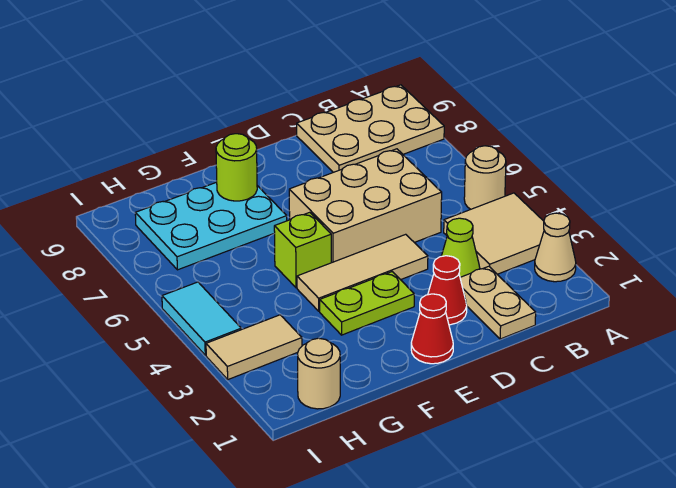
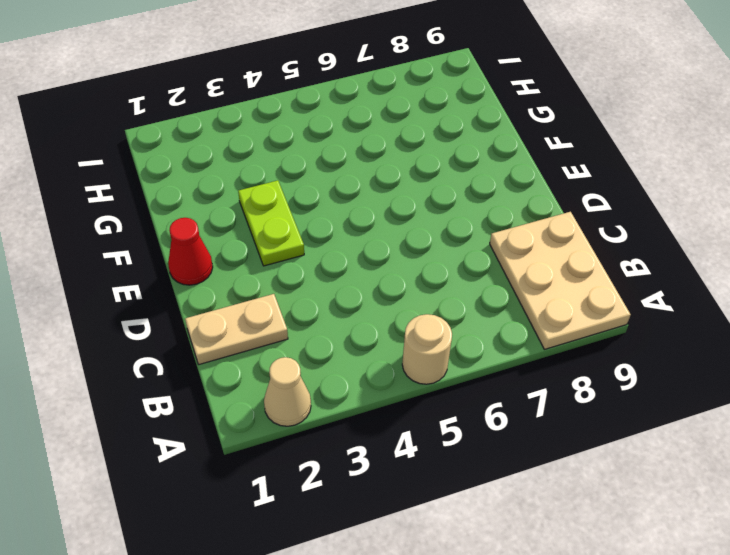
none -> tan tile A3:B4 level 1
none -> lime cone C3 level 1
none -> tan brick C5:E6 level 1

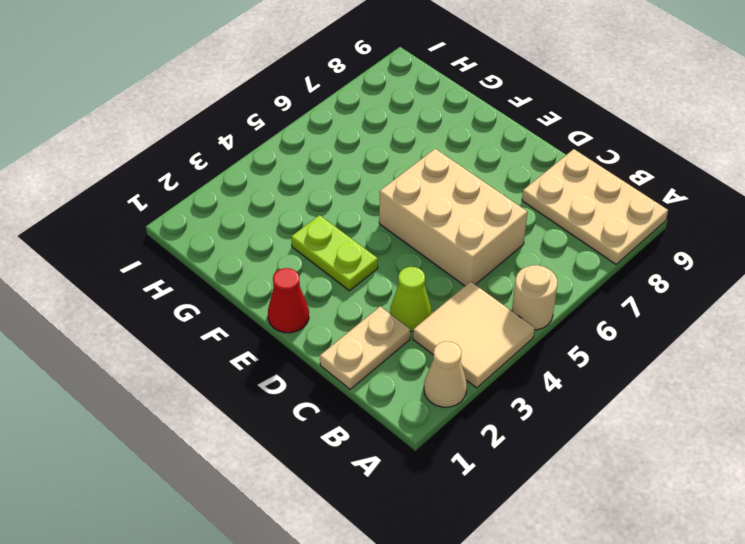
none -> red cone D2 level 1
none -> tan tile D4:F4 level 1
none -> lime brick F5 level 1

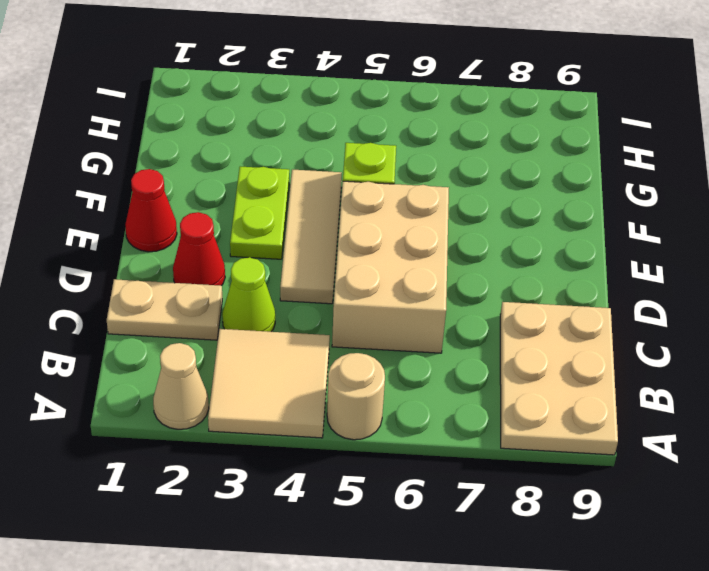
none -> cyan plate F7:H8 level 1
none -> tan round brick H1 level 1
none -> tan tile H3:I3 level 1

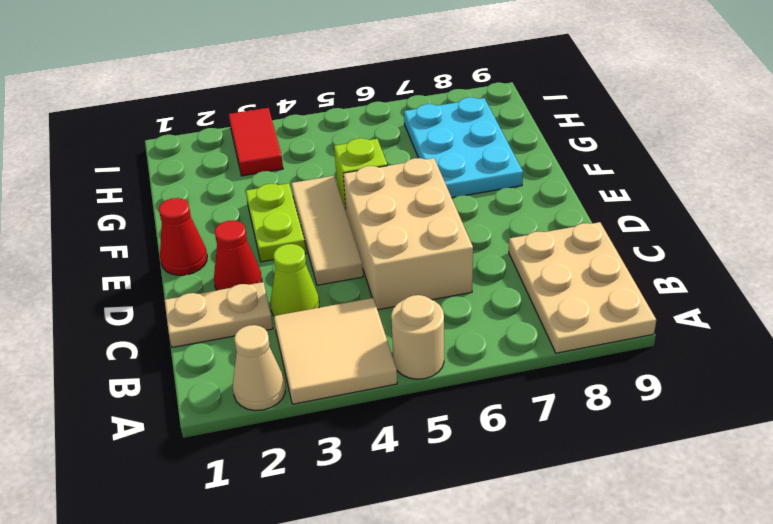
red tile H3:I3 level 1 -> tan tile H3:I3 level 1
none -> tan round brick H1 level 1
none -> cyan tile I4:I5 level 1
none -> lime round brick F8 level 2

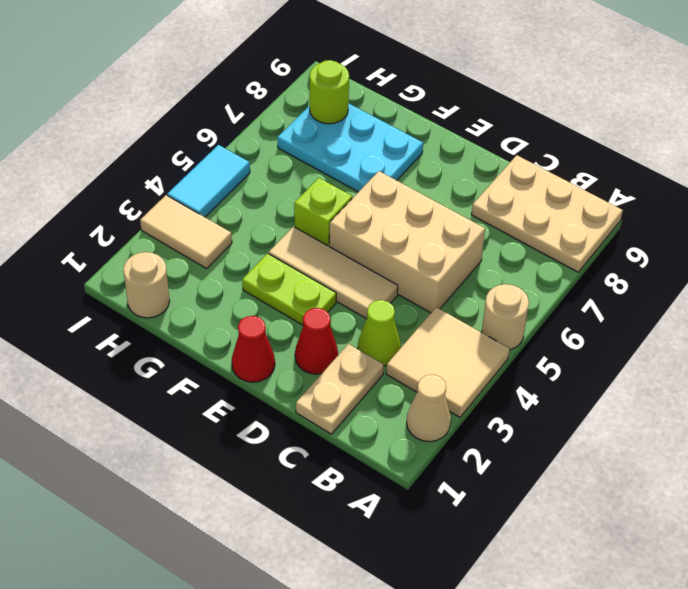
lime round brick H8 level 2 -> lime round brick F8 level 2

